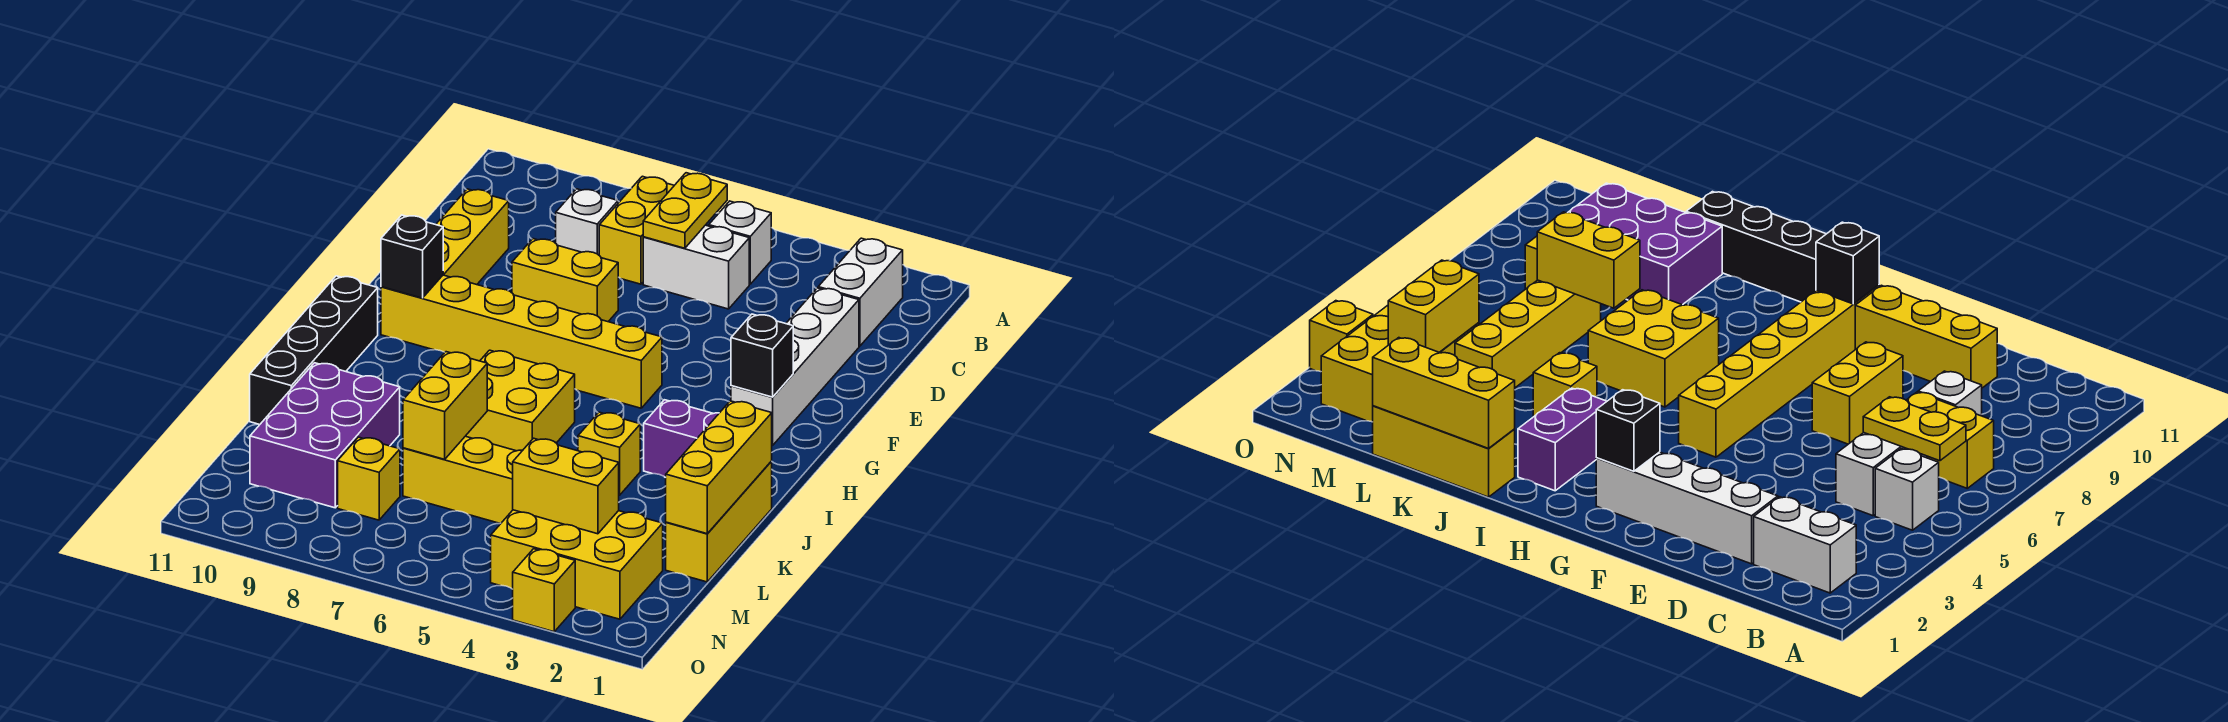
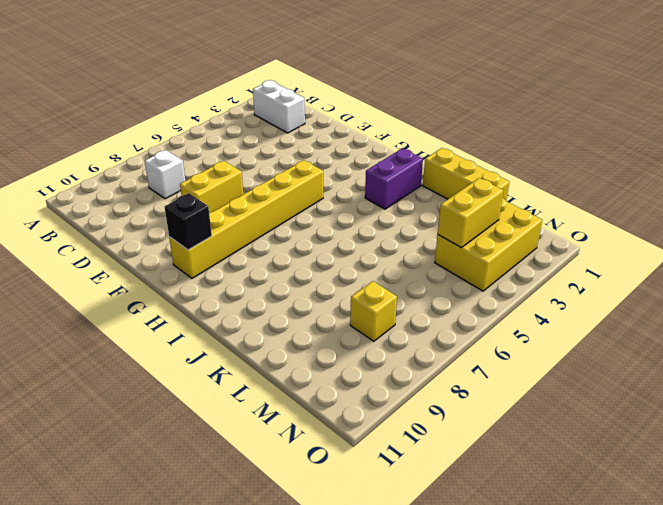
none -> white brick B5 level 1
none -> yellow brick B7:C7 level 1
none -> white brick C5:C6 level 1

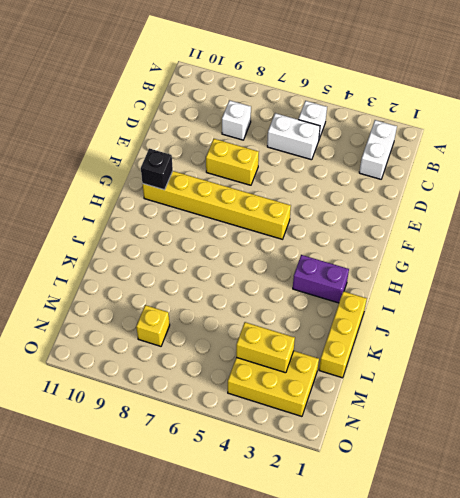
none -> yellow brick B7:C7 level 1
none -> white brick D2:G2 level 1
none -> yellow brick D10:F10 level 1

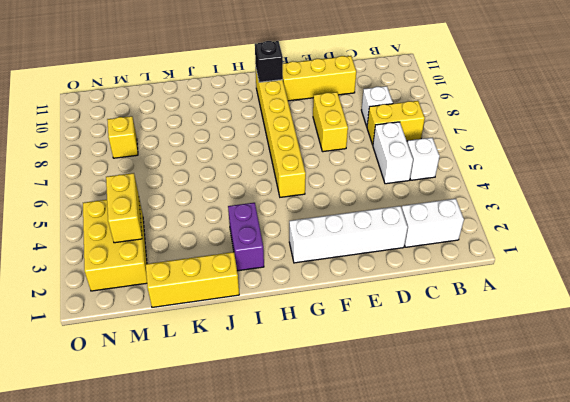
none -> black brick H11:K11 level 1
none -> yellow brick I6:J7 level 1
none -> yellow brick J4 level 1

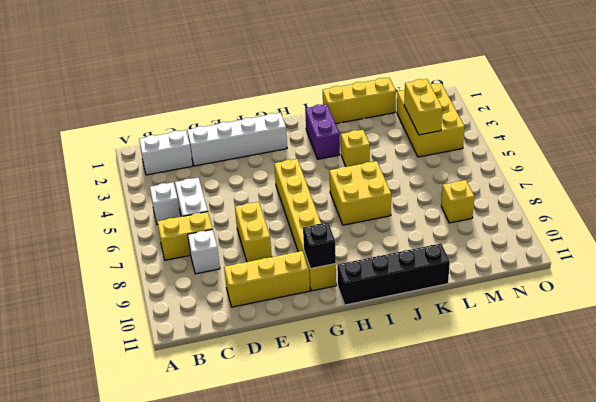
none -> purple brick K9:M10 level 1
none -> yellow brick L4:L7 level 1
none -> yellow brick O3 level 1

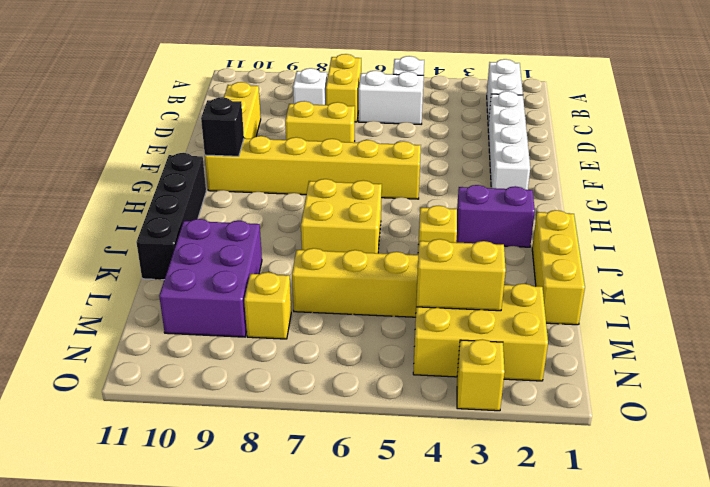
none -> yellow plate B6:C6 level 2
none -> black brick G2 level 2
none -> yellow brick J1:L1 level 2

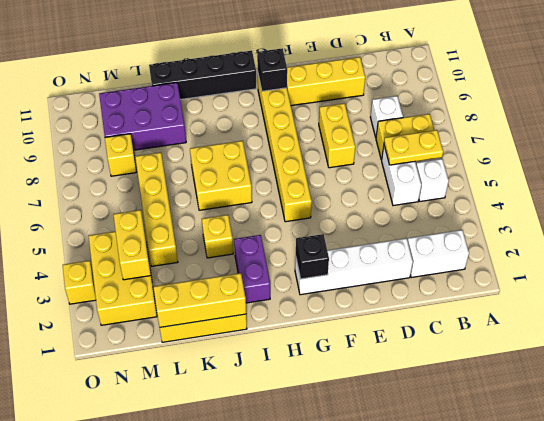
none -> yellow brick K7:L7 level 2

